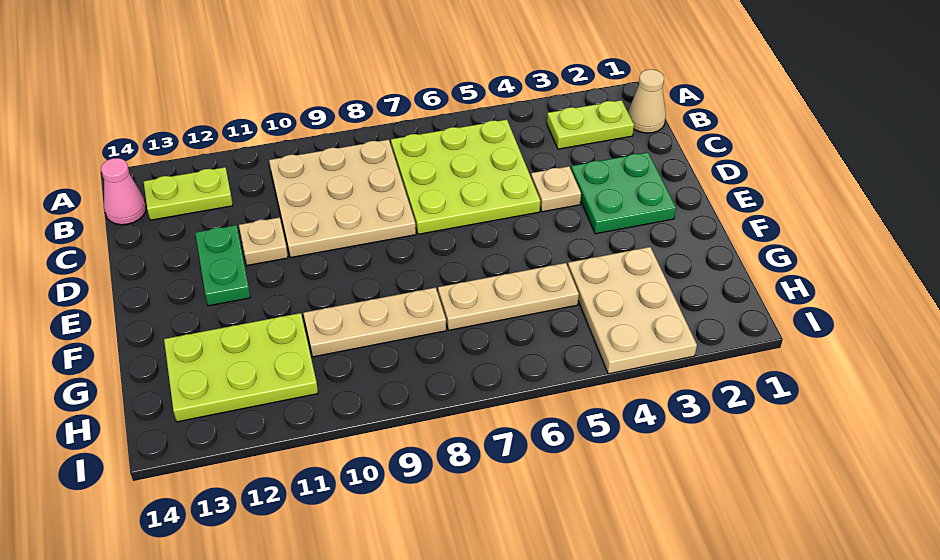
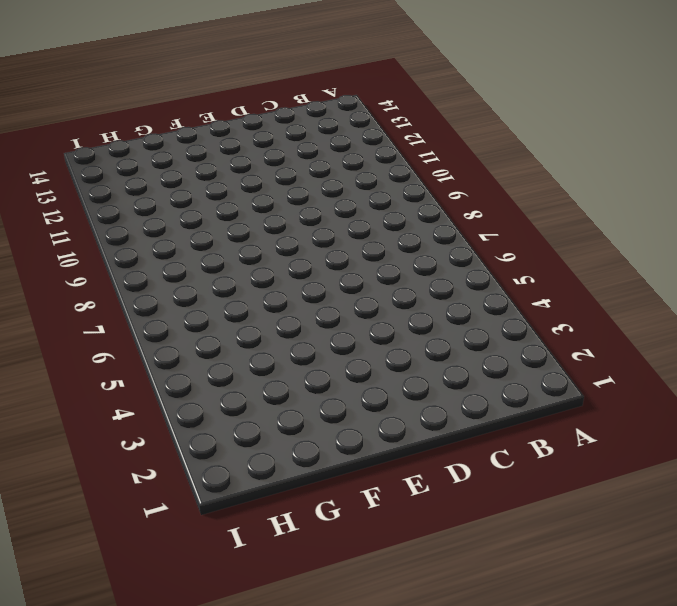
none -> tan cone B1 level 1
none -> lime plate B2:B3 level 1
none -> lime plate B5:D7 level 1

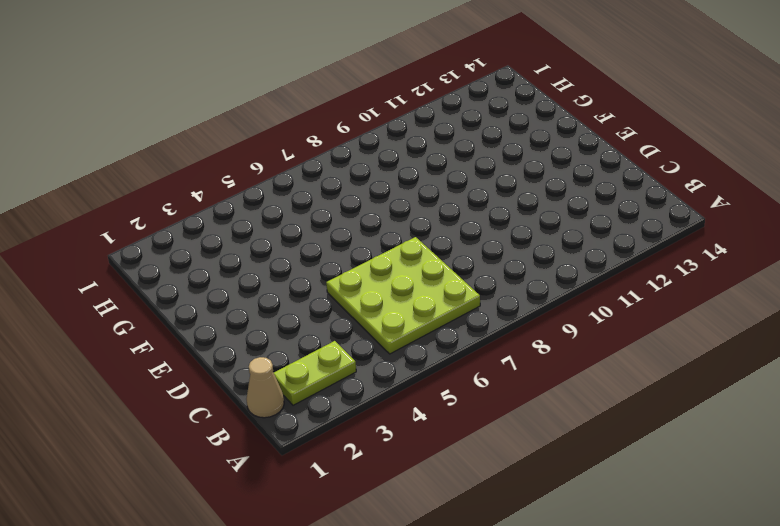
none -> tan plate B8:D10 level 1
none -> lime plate B12:B13 level 1
none -> pink cone B14 level 1

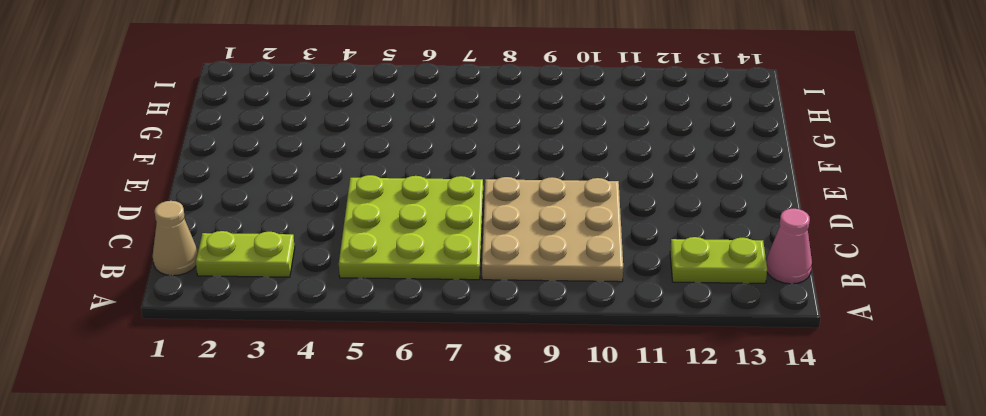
none -> green plate D2:E3 level 1
none -> tan plate D4 level 1
none -> tan plate D11 level 1

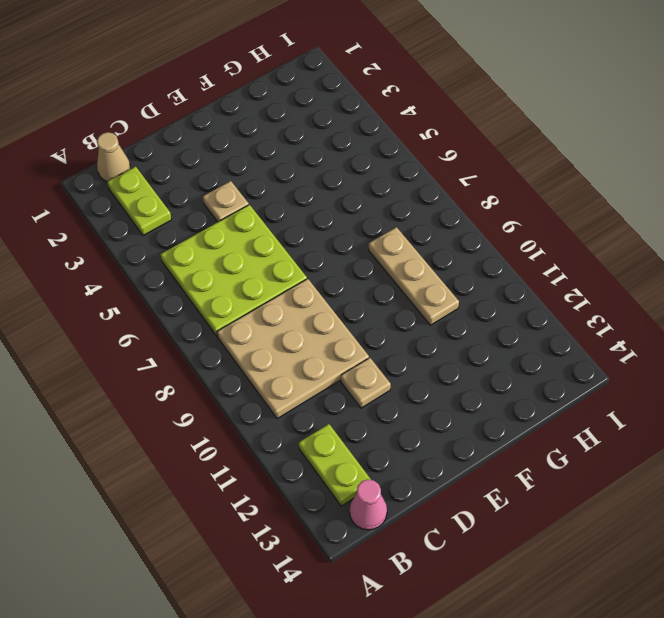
none -> green plate D2:E3 level 1
none -> green plate D12:E12 level 1
none -> tan plate G3:I4 level 1

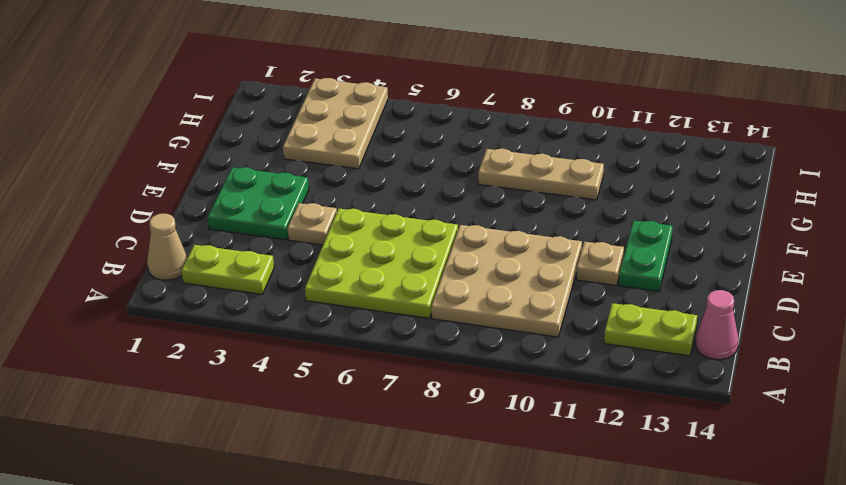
none -> tan plate G5:G7 level 1
none -> lime plate G11:H13 level 1

